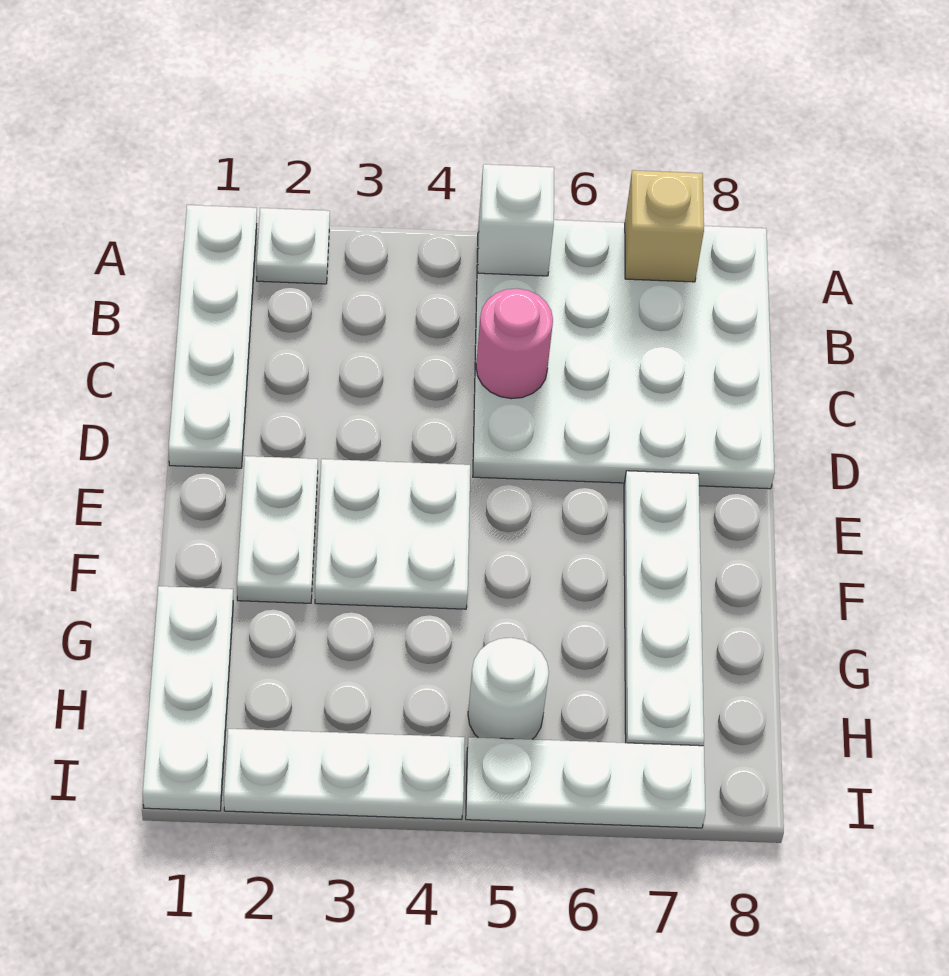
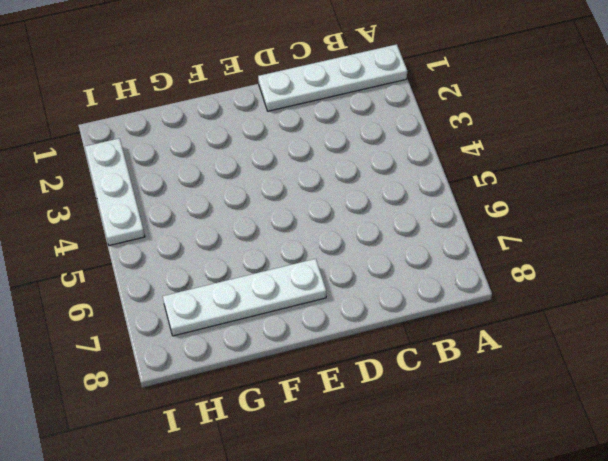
none -> white plate A2 level 1
none -> white plate A5:D8 level 1
none -> white plate E2:F2 level 1

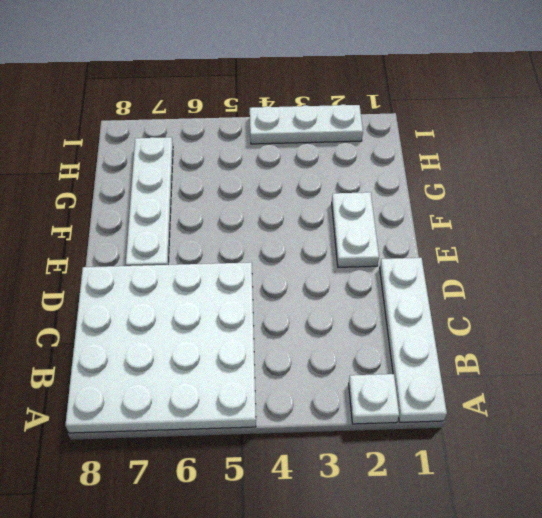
none -> white plate E3:F4 level 1
none -> white plate G1:I1 level 1
none -> white round brick H5 level 1

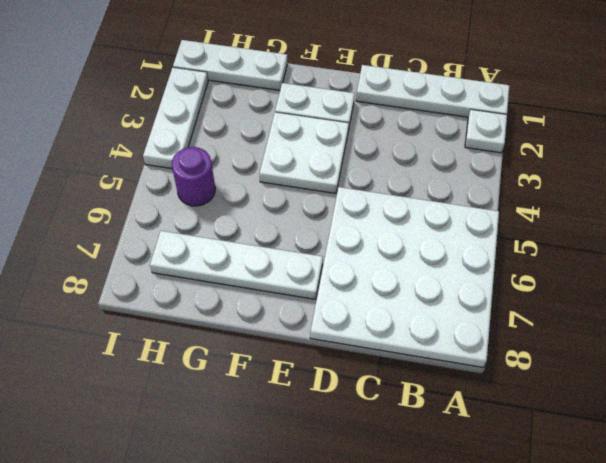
purple round brick H5 level 1 -> white round brick H5 level 1
none -> white plate I5:I7 level 1
none -> white brick A5 level 2
none -> tan brick A7 level 2

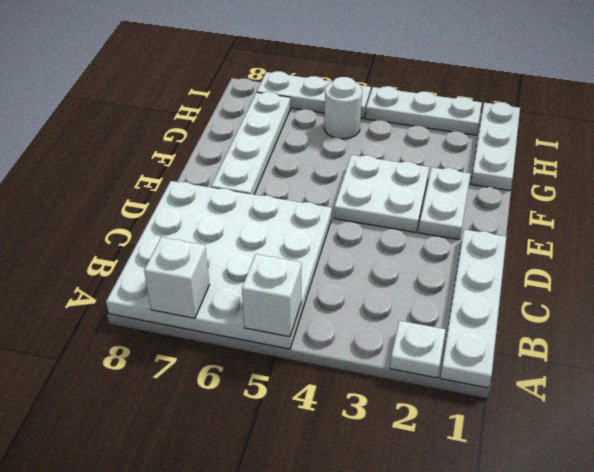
white brick A7 level 2 -> tan brick A7 level 2
none -> pink round brick C5 level 2

